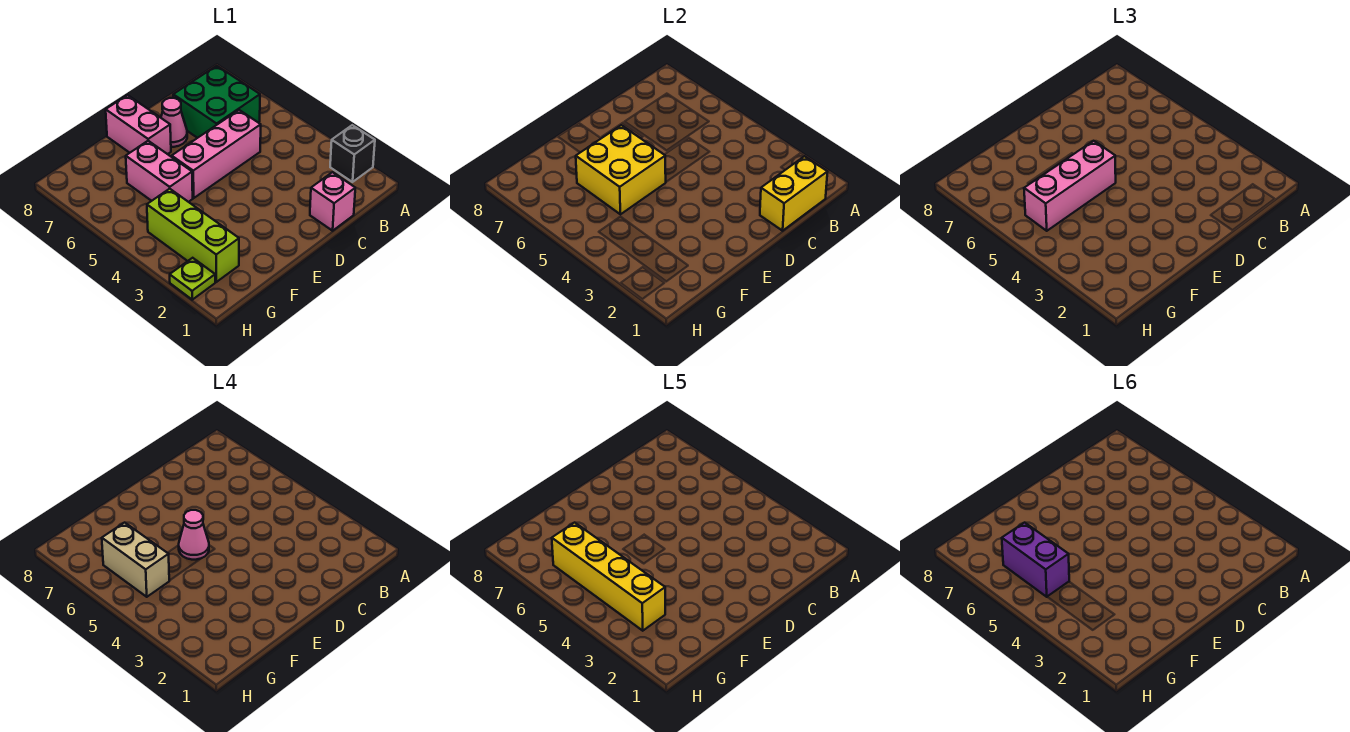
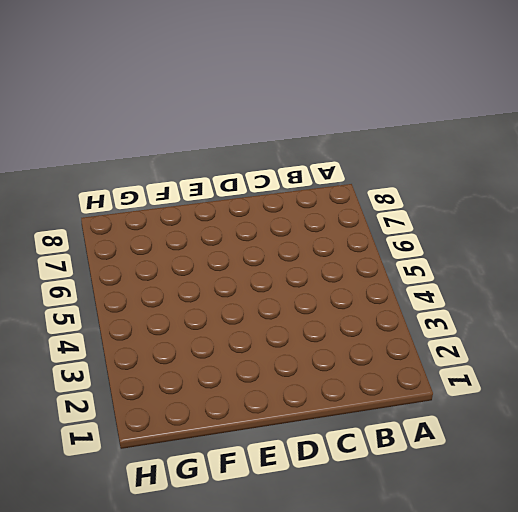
none -> black brick A2 level 1
none -> green brick B6:C7 level 1
none -> pink brick C1 level 1

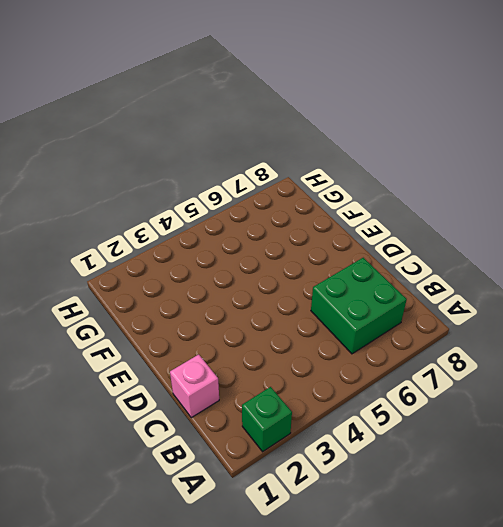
green brick A2 level 1 -> black brick A2 level 1
none -> pink brick C5:E5 level 1
none -> pink cone D7 level 1
none -> pink brick E7:E8 level 1

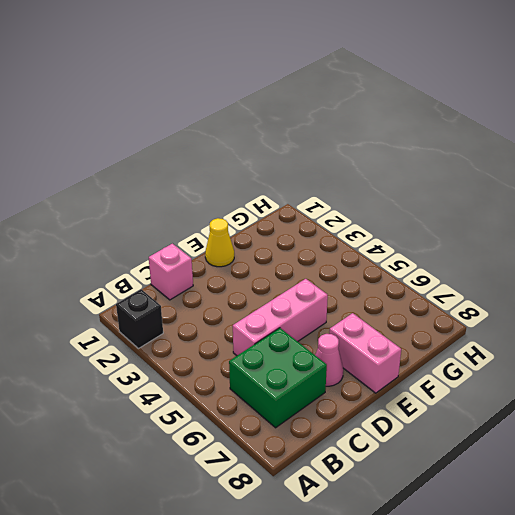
yellow cone E1 level 1 -> none
none -> pink brick F5:F6 level 1
none -> lime brick G2:G4 level 1
none -> lime plate H2 level 1

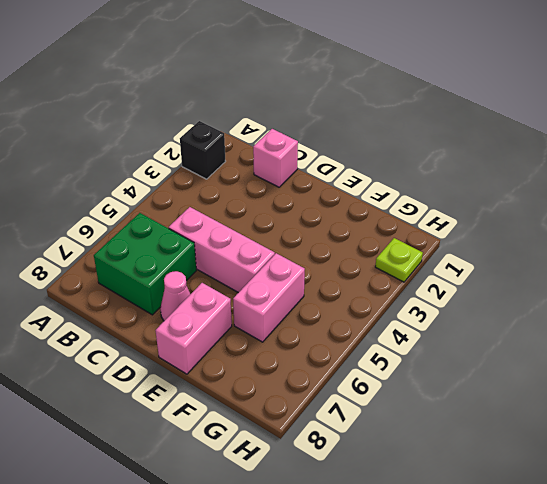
none -> lime brick G2:G4 level 1
none -> yellow brick B1:C1 level 2
none -> yellow brick E5:F6 level 2

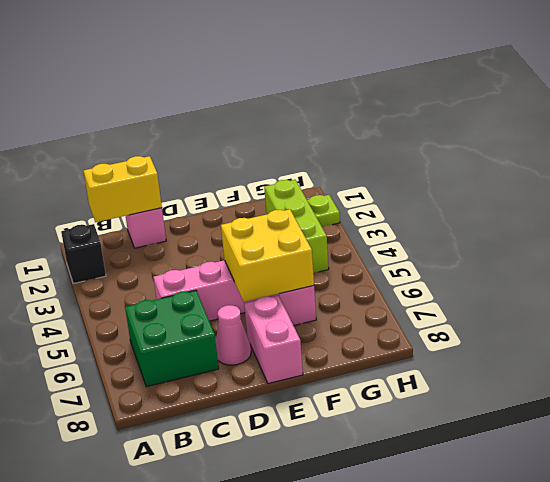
none -> pink brick E5:G5 level 3
none -> pink cone E5 level 4
none -> tan brick G5:G6 level 4

